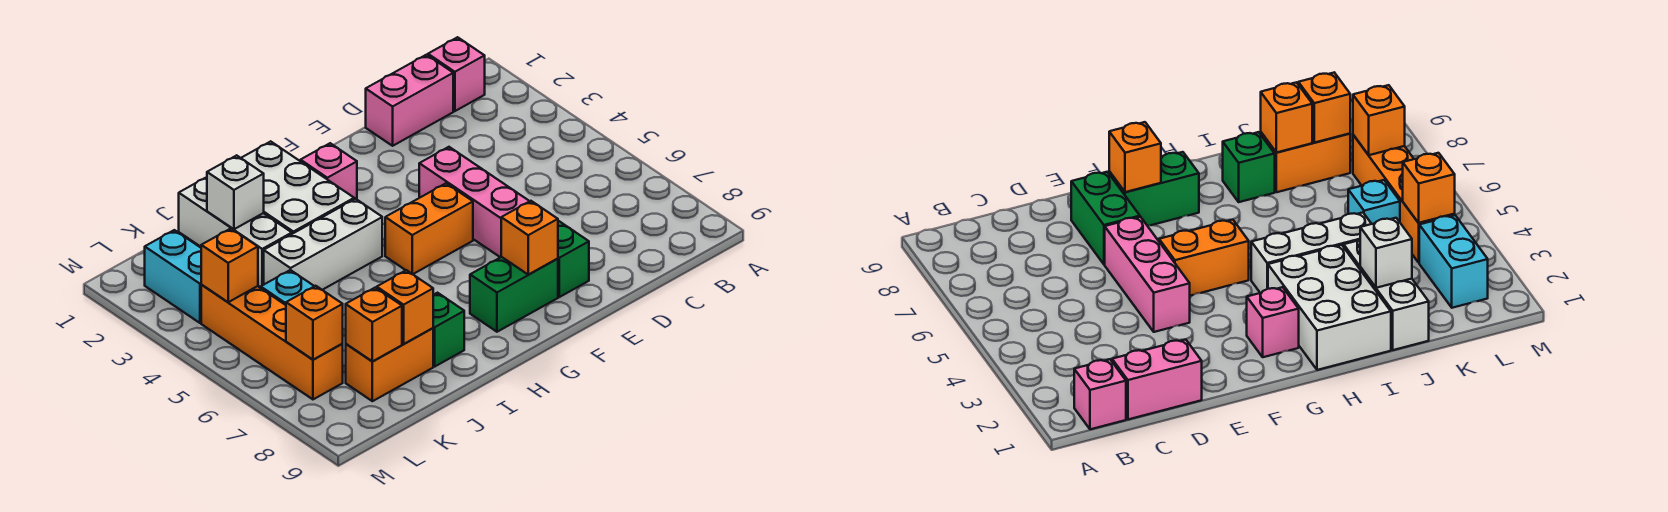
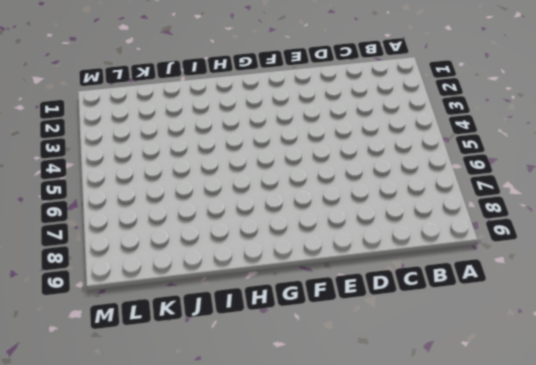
none -> pink brick B1 level 1
none -> pink brick C1:D1 level 1
none -> pink brick E4:E6 level 1

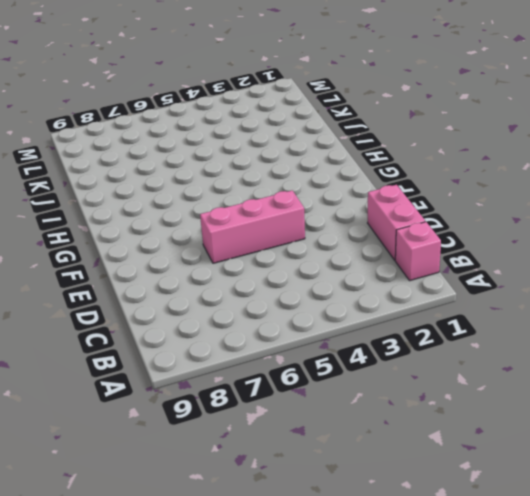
none -> green brick E7:E8 level 1
none -> orange brick F5:G5 level 1
none -> green brick F8:G8 level 1

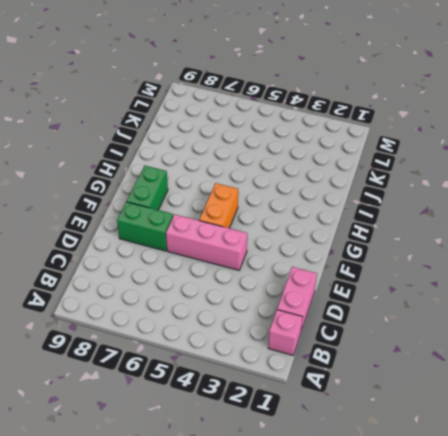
none -> pink brick G2 level 1
none -> white brick H1:I3 level 1
none -> white brick H4:J4 level 1

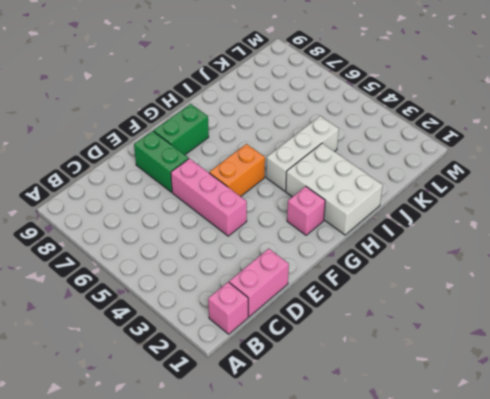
none -> green brick I8 level 1
none -> white brick J1:J3 level 1
none -> orange brick J8:K8 level 1

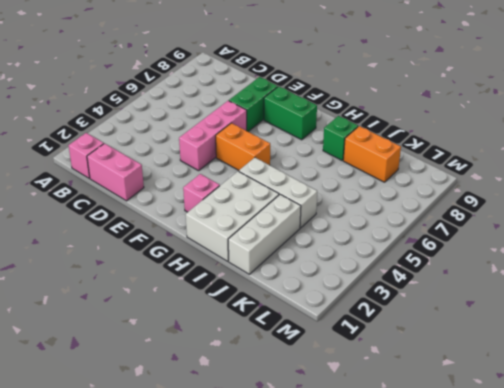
none -> cyan brick K5 level 1
none -> cyan brick L2:L3 level 1
none -> orange brick L4:L7 level 1

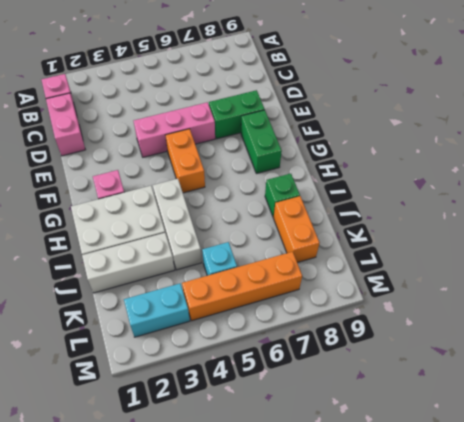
none -> orange brick F8 level 2
none -> white brick J2 level 2
none -> orange brick J8 level 2

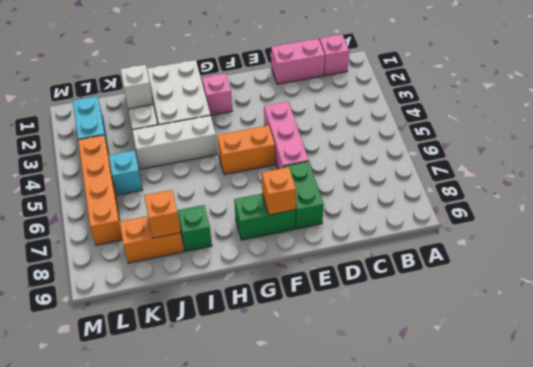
none -> orange brick K8 level 2
none -> orange brick L4 level 2
none -> orange brick L7 level 2

